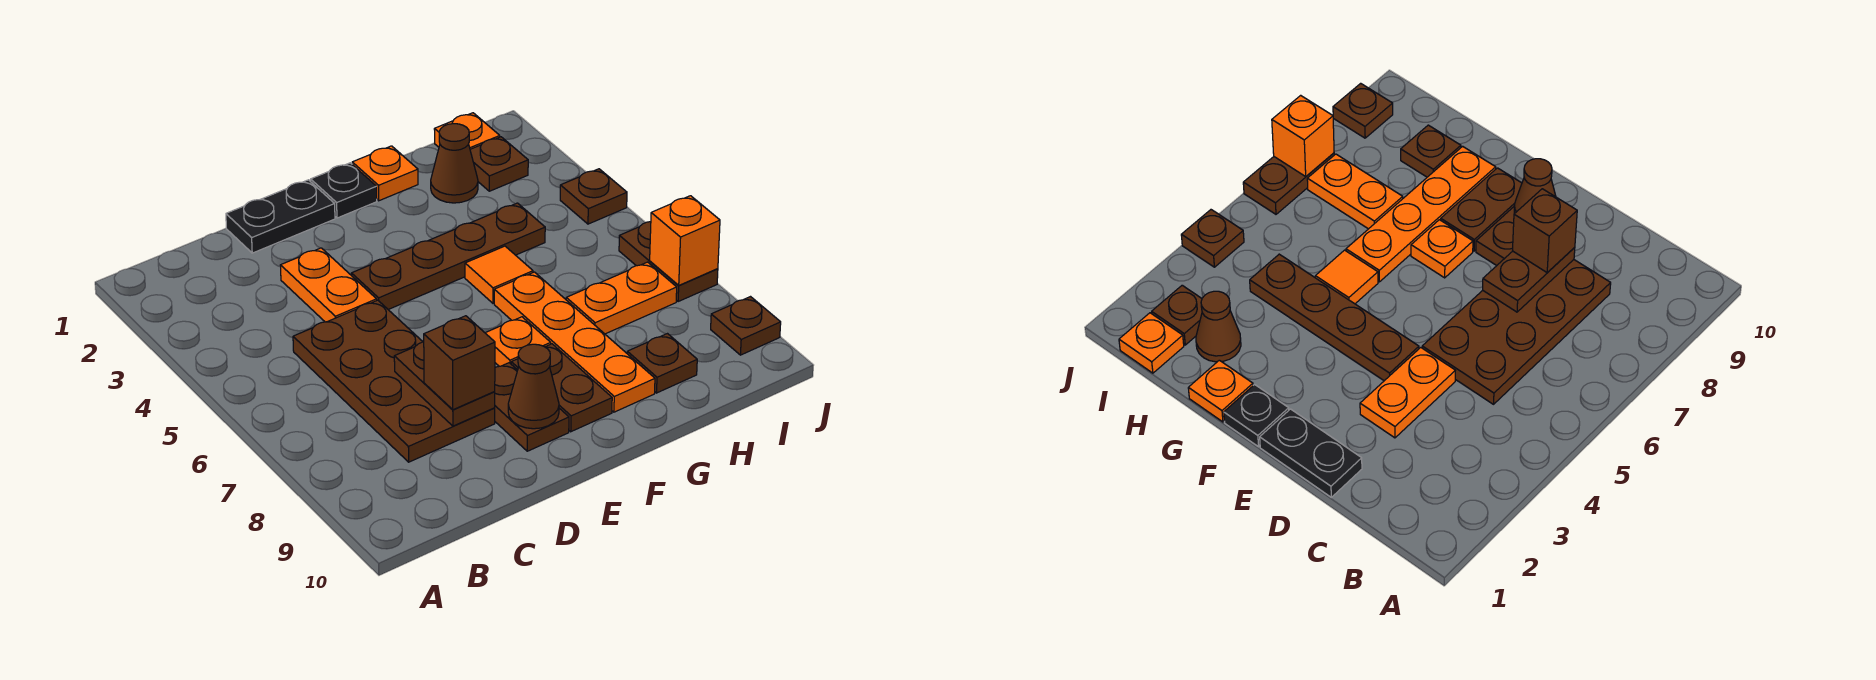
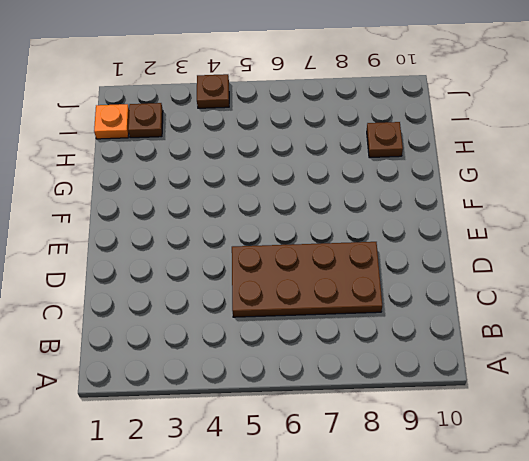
none -> black plate D1:E1 level 1
none -> orange plate D3:D4 level 1
none -> brown plate E4:H4 level 1

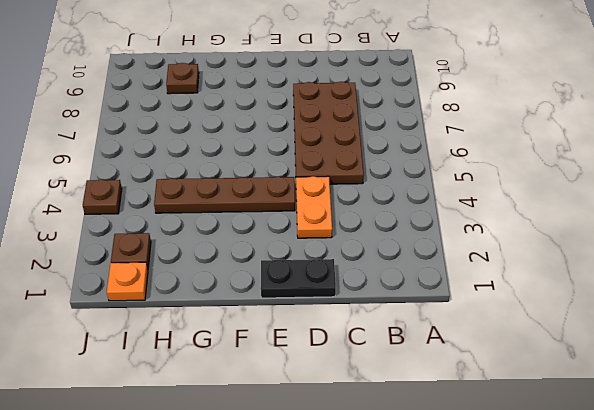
none -> brown plate E8:E9 level 1
none -> black plate F1 level 1
none -> orange plate F7 level 1

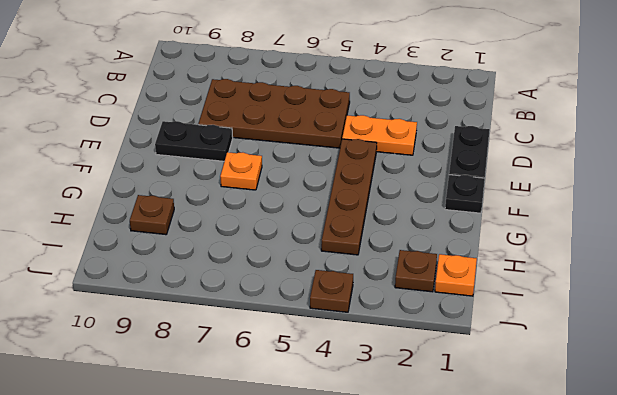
black plate E8:E9 level 1 -> brown plate E8:E9 level 1
none -> brown plate F8:F9 level 1
none -> orange plate G1 level 1
none -> orange tile G5 level 1

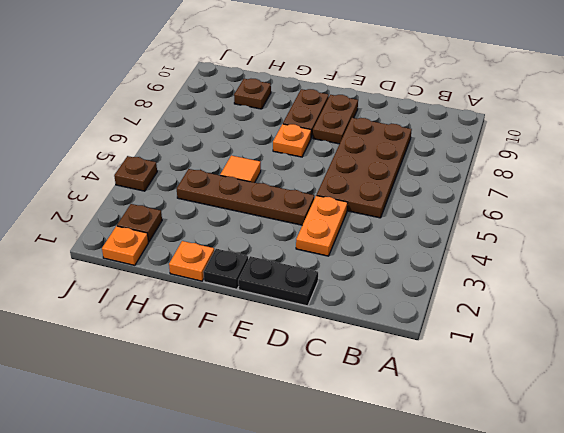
none -> orange plate G6:G9 level 1
none -> brown cone H2 level 1
none -> orange plate H7:I7 level 1

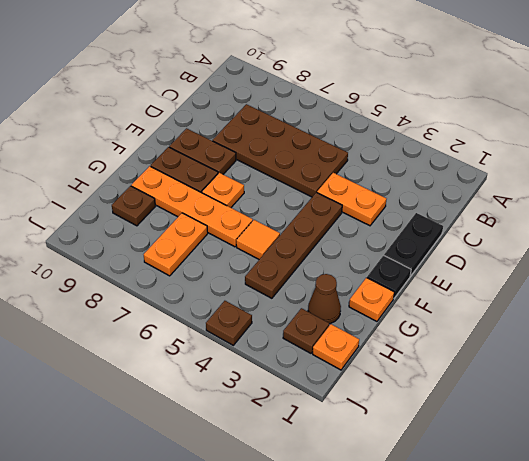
none -> brown plate J6:J7 level 1
none -> brown plate J9 level 1
none -> brown plate D7:D8 level 2

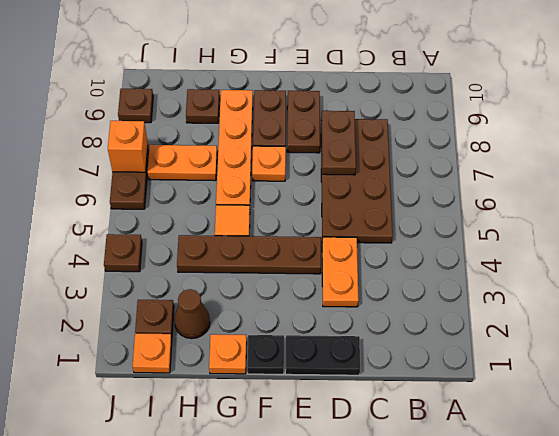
none -> brown cone E9 level 2
none -> brown brick D8 level 3

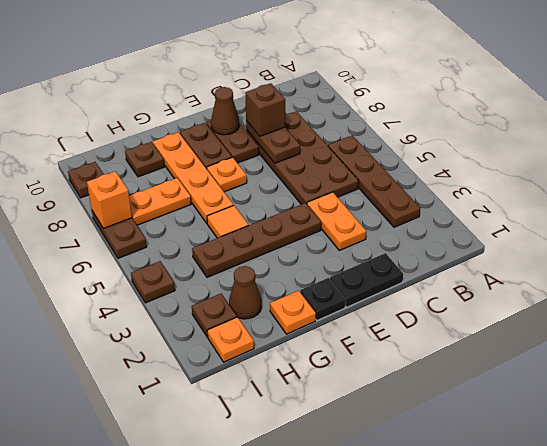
brown plate B3:B6 level 1 -> none

